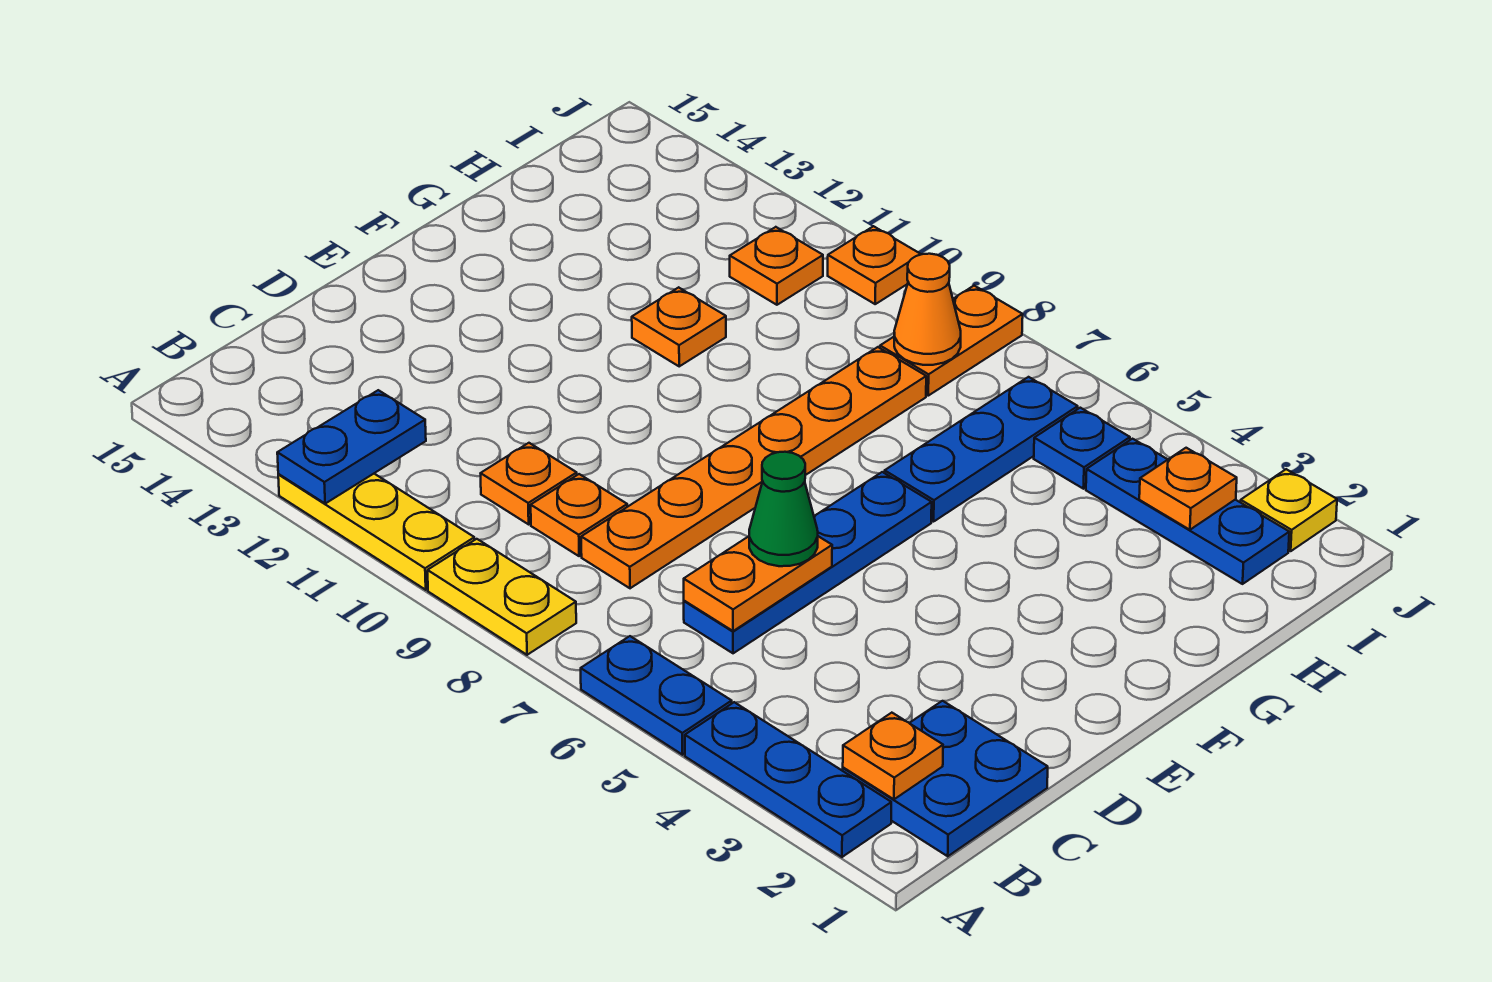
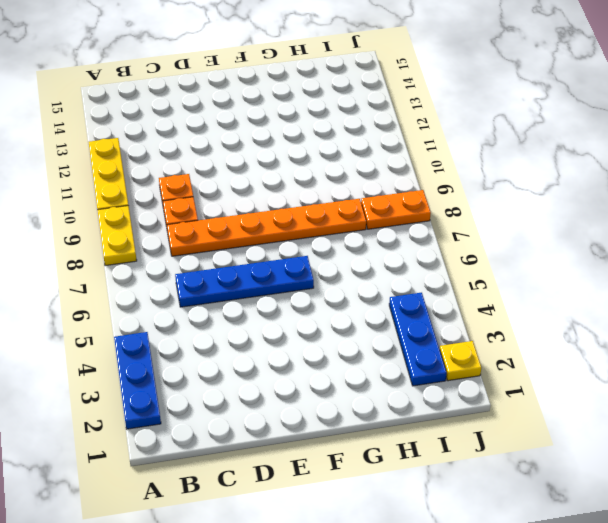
none -> blue plate A5:A6 level 1
none -> blue plate B1:C2 level 1
none -> blue plate G6:I6 level 1

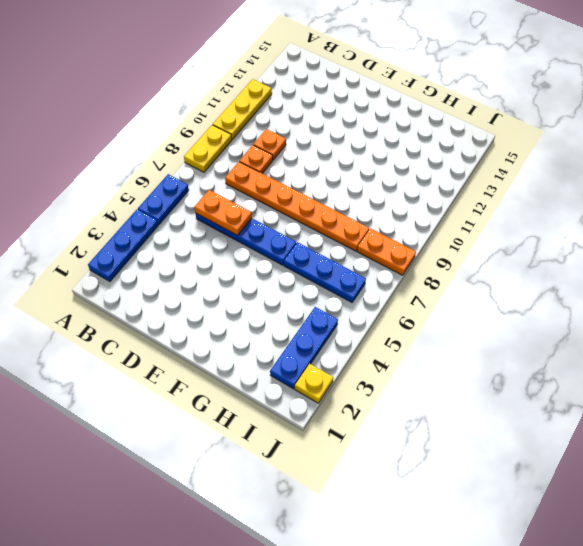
none -> blue plate B1:C2 level 1
none -> orange plate G11 level 1
none -> blue plate I5 level 1

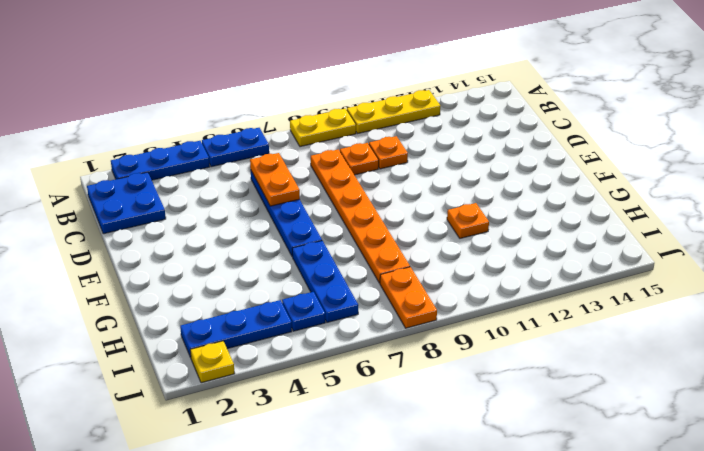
none -> orange plate I11 level 1
none -> orange plate J10 level 1
none -> blue plate A12:B12 level 2

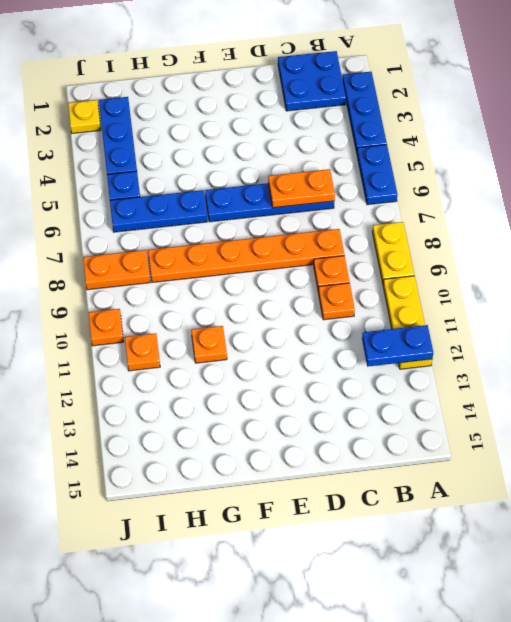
none -> orange plate B2 level 2
none -> orange plate I3 level 2
none -> orange cone I8 level 2

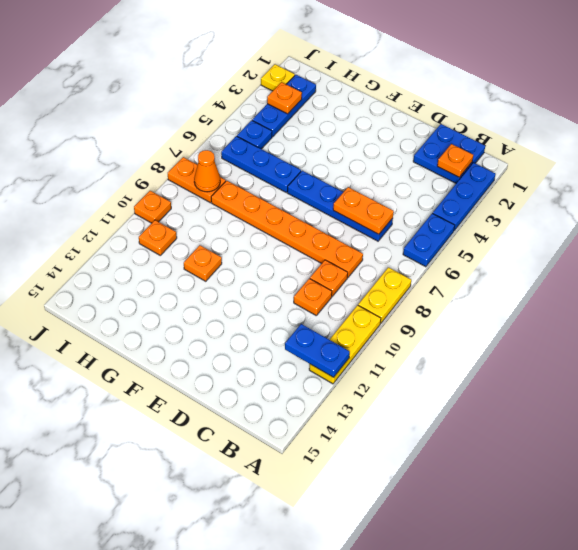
none -> green cone D6 level 3

